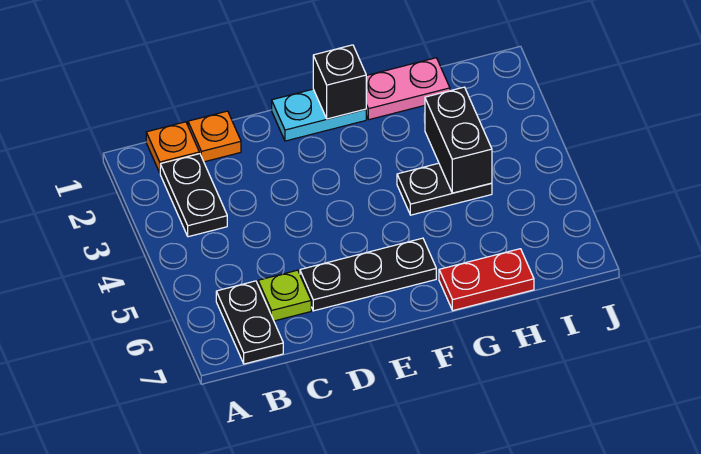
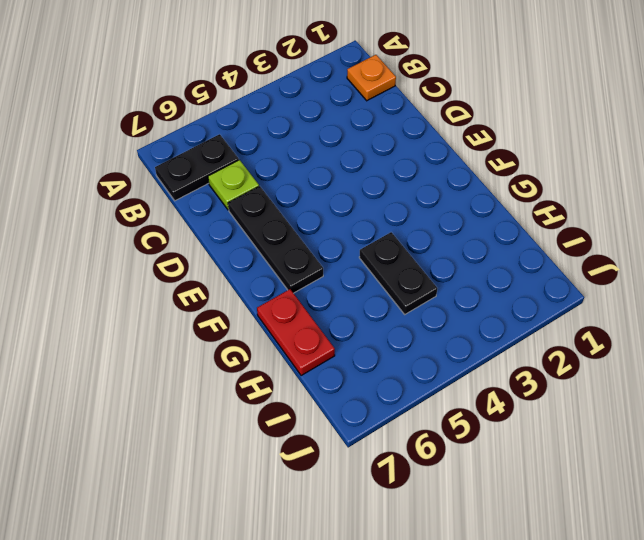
none -> black plate B2:B3 level 1
none -> orange plate C1 level 1
none -> cyan plate E1:F1 level 1

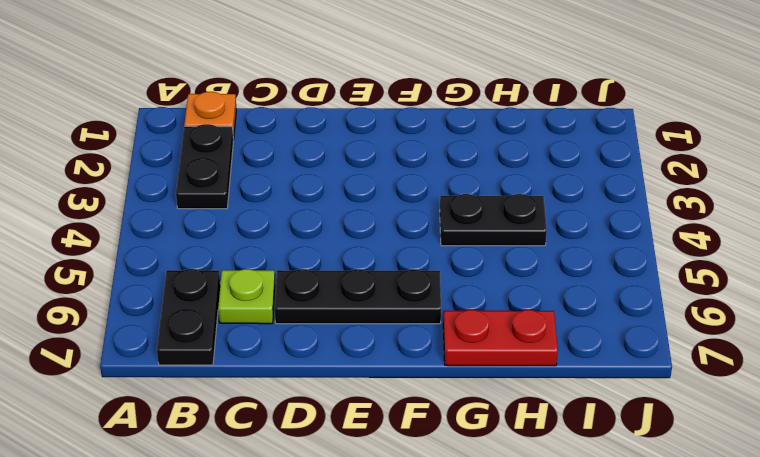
none -> orange plate C1 level 1
none -> cyan plate E1:F1 level 1
none -> pink plate G1:H1 level 1

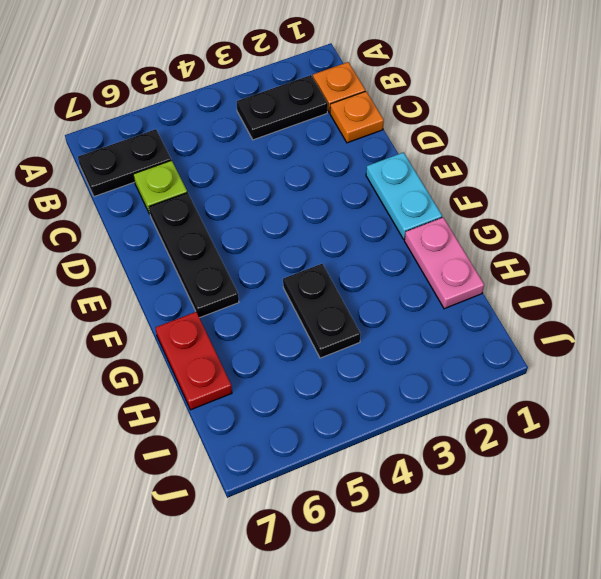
none -> black brick F1 level 2
none -> black brick H3:H4 level 2

